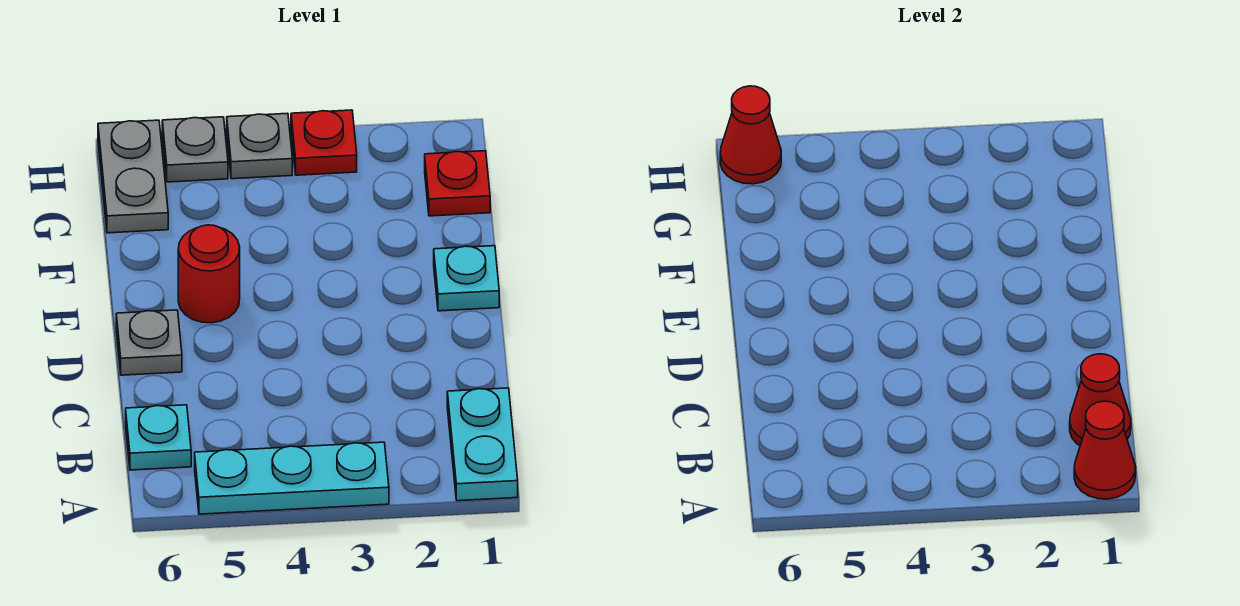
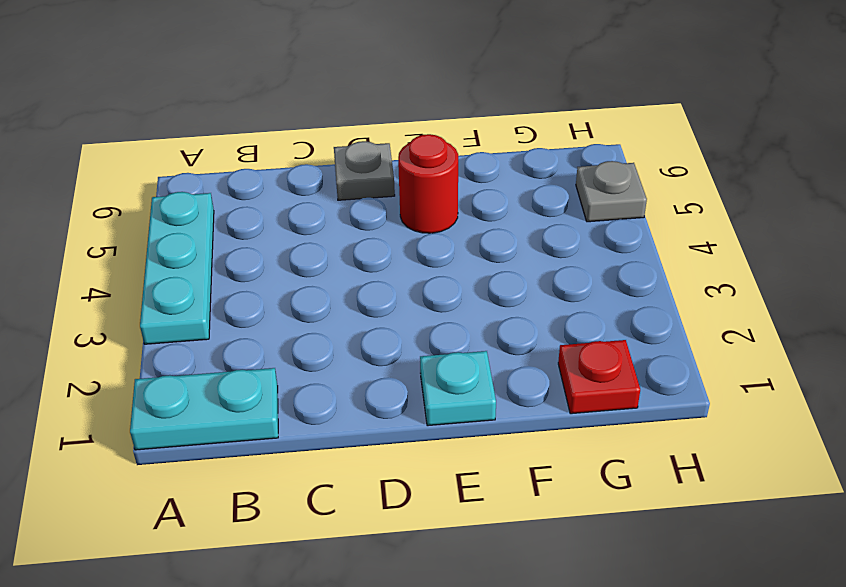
none -> cyan plate B6 level 1
none -> grey plate G6:H6 level 1
none -> red plate H3 level 1

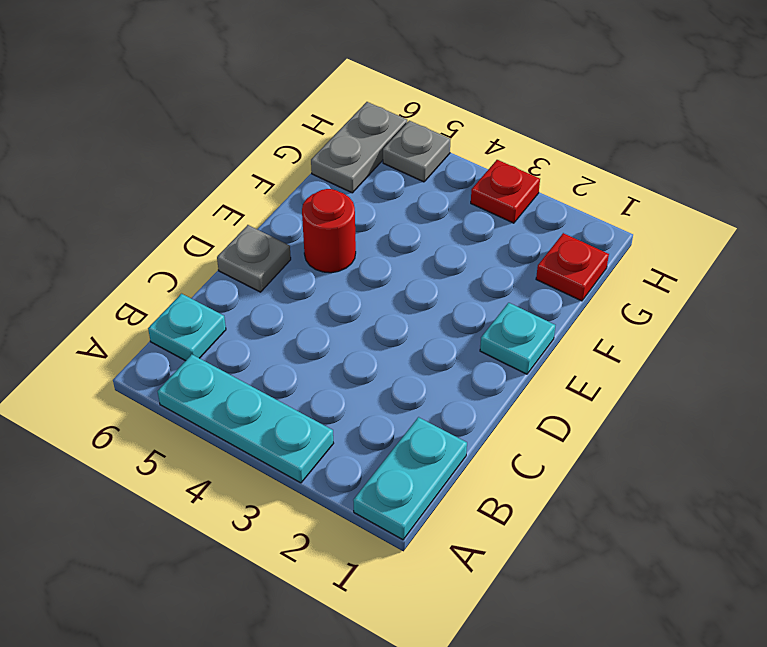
none -> grey plate H4 level 1
none -> red cone A1 level 2
none -> red cone B1 level 2

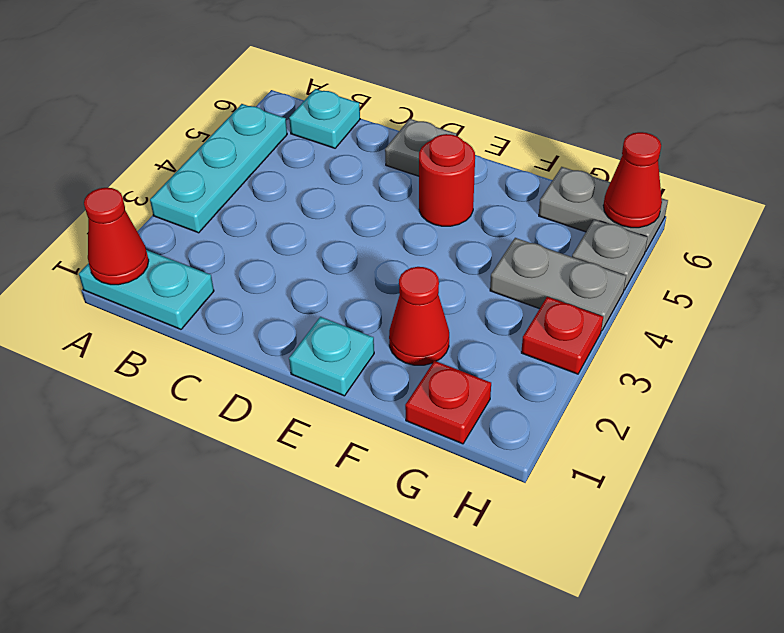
red cone F2 level 1 -> red cone B1 level 2
grey plate G4:H4 level 1 -> grey plate H4 level 1

